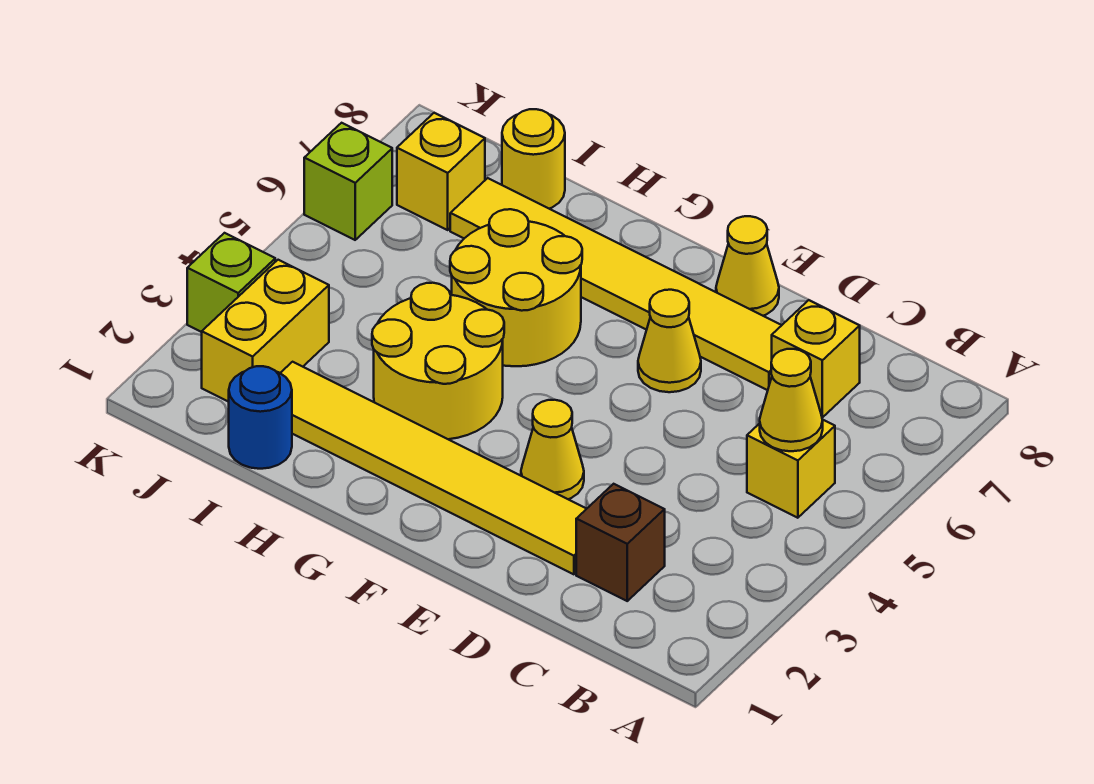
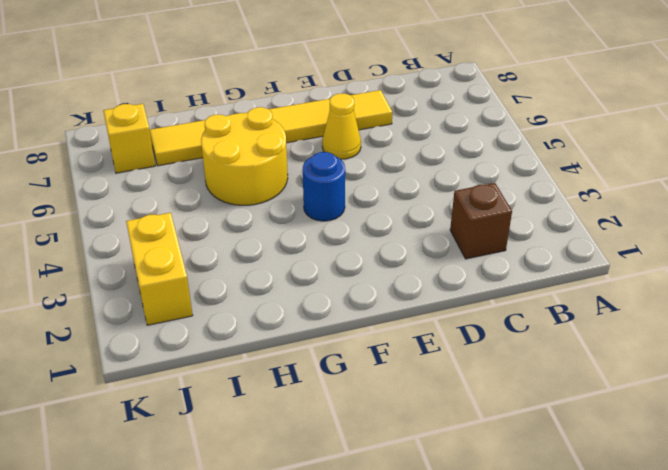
blue round brick F4 level 1 -> blue round brick I1 level 1
none -> yellow brick B5 level 1
none -> yellow brick C7 level 1
none -> yellow tile D2:I2 level 1

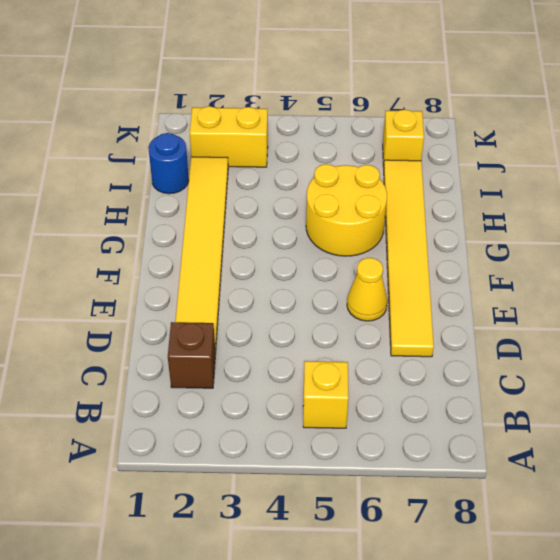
none -> yellow brick C7 level 1
none -> yellow cone E3 level 1
none -> yellow cone E8 level 1

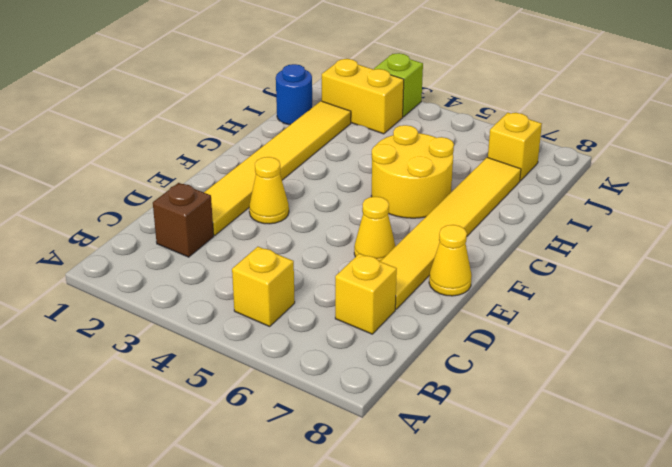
none -> yellow round brick G3:H4 level 1
none -> yellow round brick I8 level 1
none -> lime brick K6 level 1

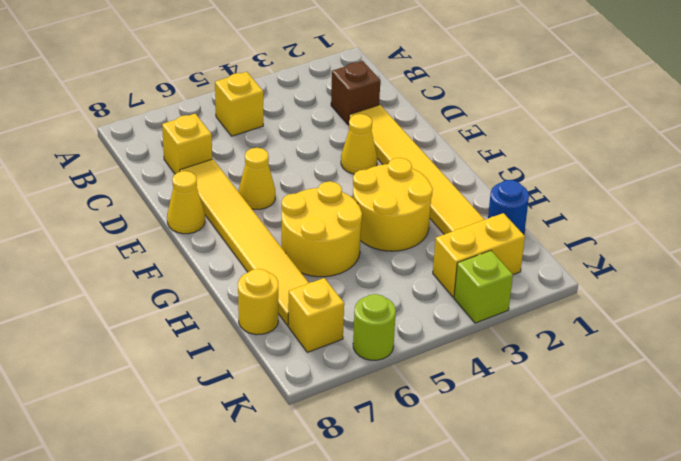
lime round brick K6 level 1 -> lime brick K6 level 1
none -> yellow cone B5 level 2

